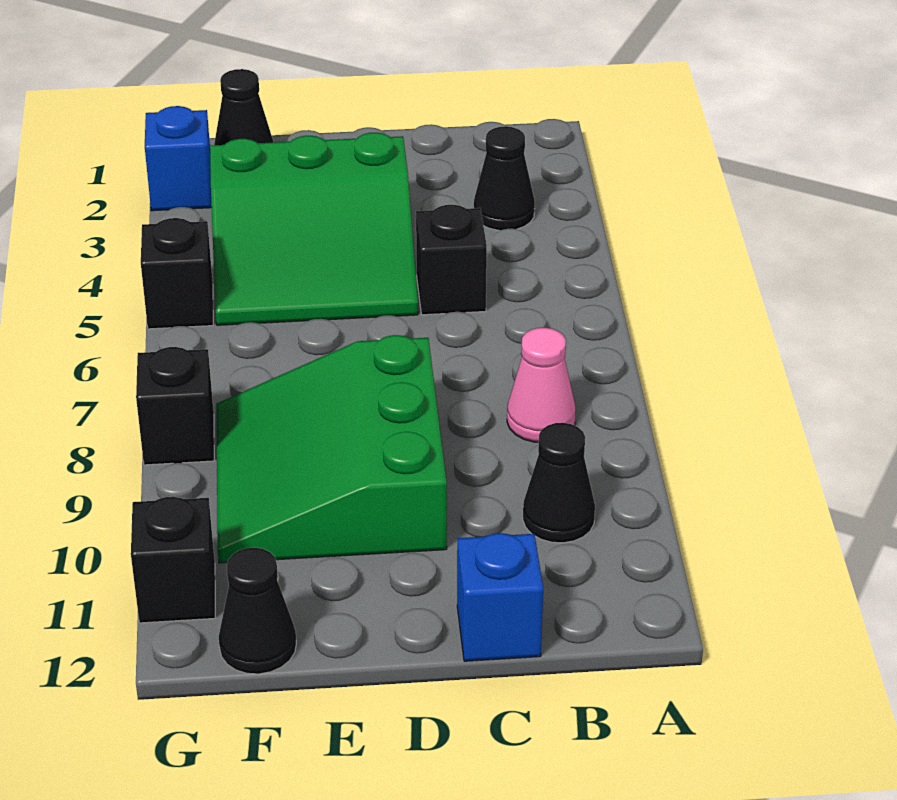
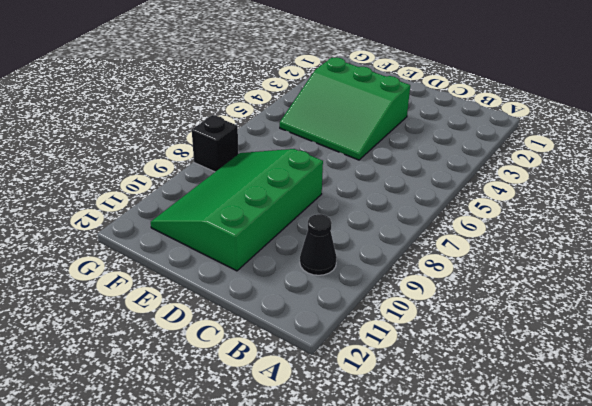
green slope D8:F11 level 1 top D -> green slope D8:F10 level 1 top D
none -> black cone B3 level 1
none -> pink cone B8 level 1
none -> black brick C5 level 1

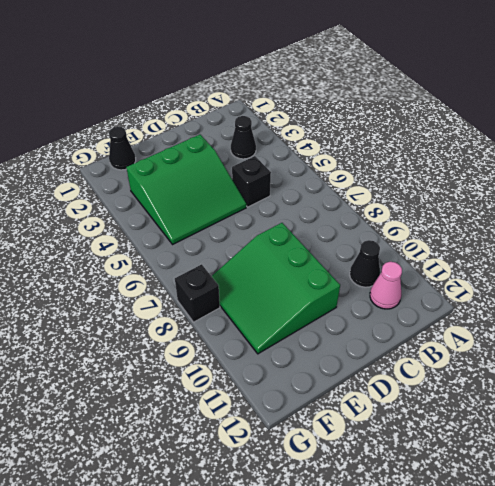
pink cone B11 level 1 -> pink cone B8 level 1
none -> blue brick C12 level 1
none -> black cone F12 level 1
none -> blue brick G2 level 1

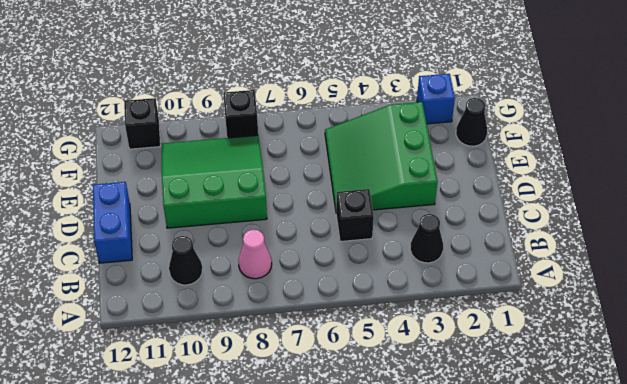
blue brick C12:D12 level 1 -> blue brick C12 level 1
none -> black cone F12 level 1
none -> black brick G5 level 1

